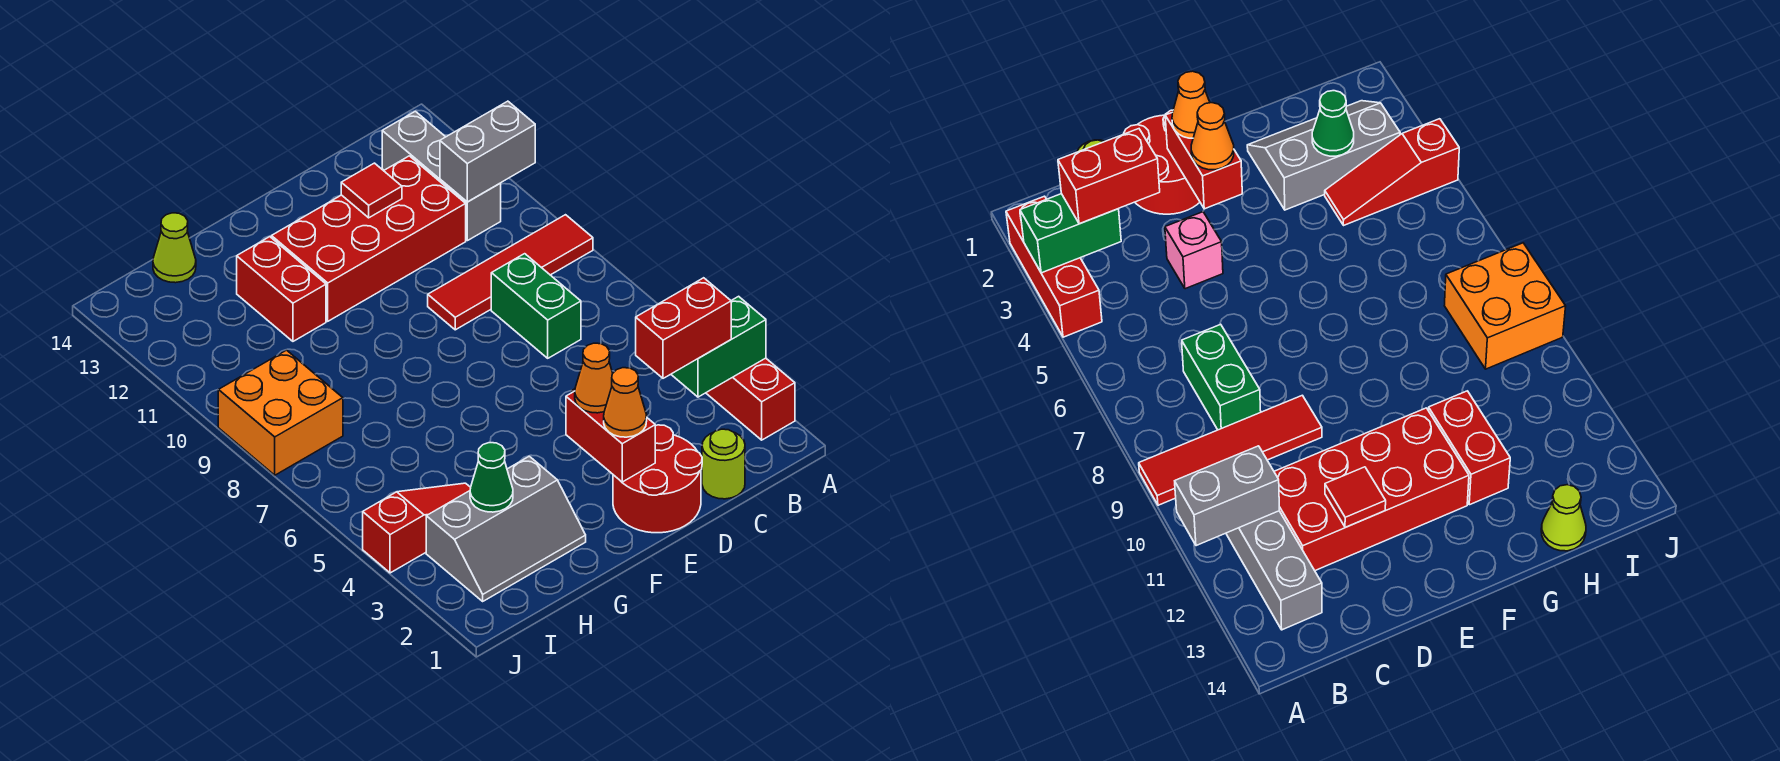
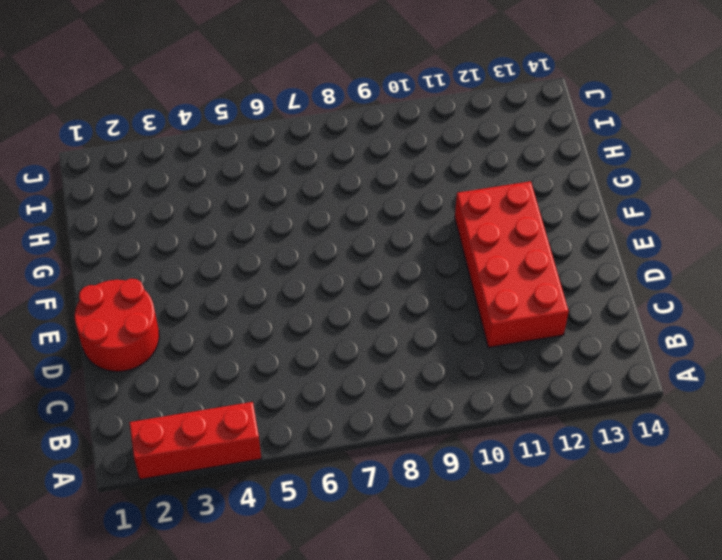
none -> red tile A9:D9 level 1
none -> grey brick B11:B13 level 1
none -> lime round brick C1 level 1

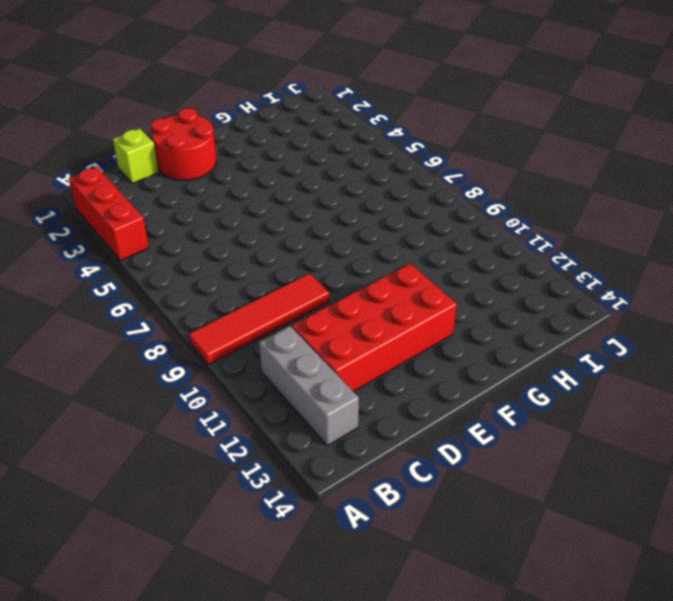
lime brick C1 level 1 -> lime round brick C1 level 1
none -> green brick C7:C8 level 1
none -> pink brick D4 level 1
none -> grey slope G2:I3 level 1 top 3

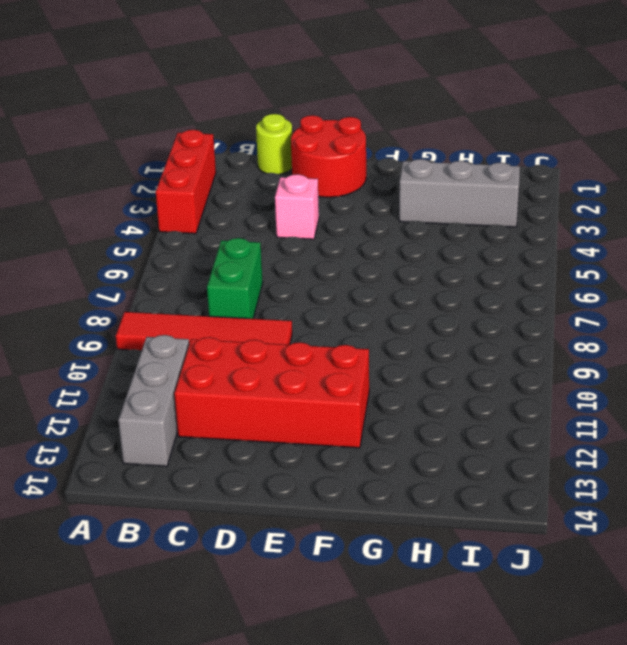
none -> red brick G11:G12 level 1
none -> red slope H4:J4 level 1 top J
none -> lime cone H14 level 1

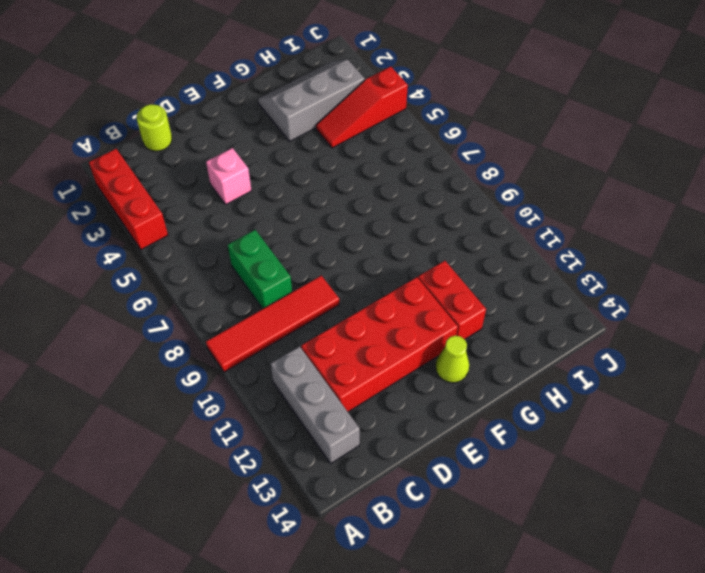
lime cone F13 level 1 -> lime cone H14 level 1
none -> red round brick D1:E2 level 1
none -> orange brick I8:J9 level 1
none -> green brick A3:B3 level 2

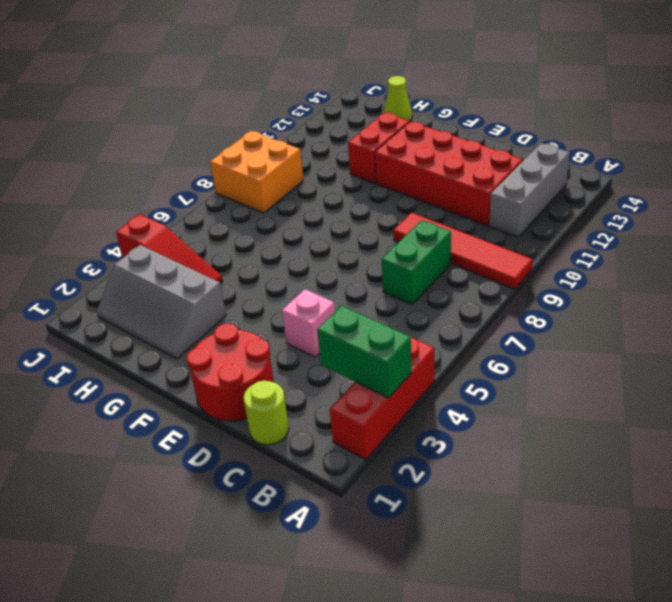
none -> grey brick A11:B11 level 2
none -> red tile D12 level 2
none -> red brick E2:E3 level 2

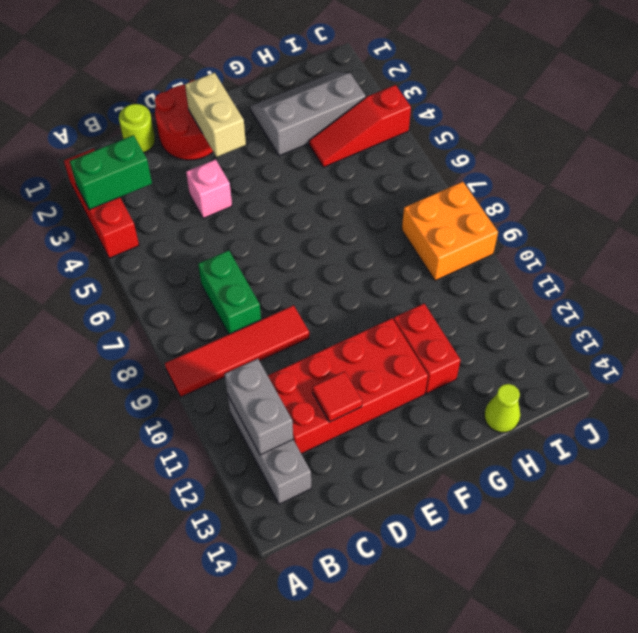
grey brick B11:B12 level 2 -> grey brick A11:B11 level 2
tan brick E2:E3 level 2 -> red brick E2:E3 level 2
none -> green cone H3 level 2
none -> red brick B3:C3 level 3
none -> orange cone E2 level 3

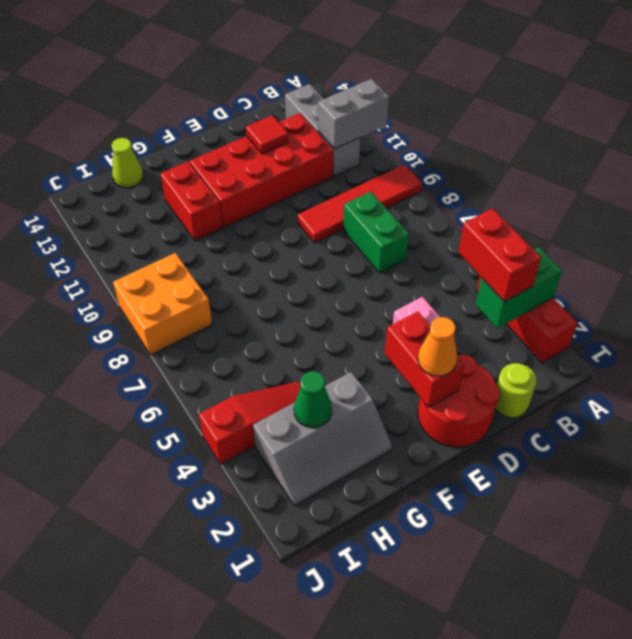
red brick B3:B4 level 3 -> red brick B3:C3 level 3
none -> orange cone E3 level 3

